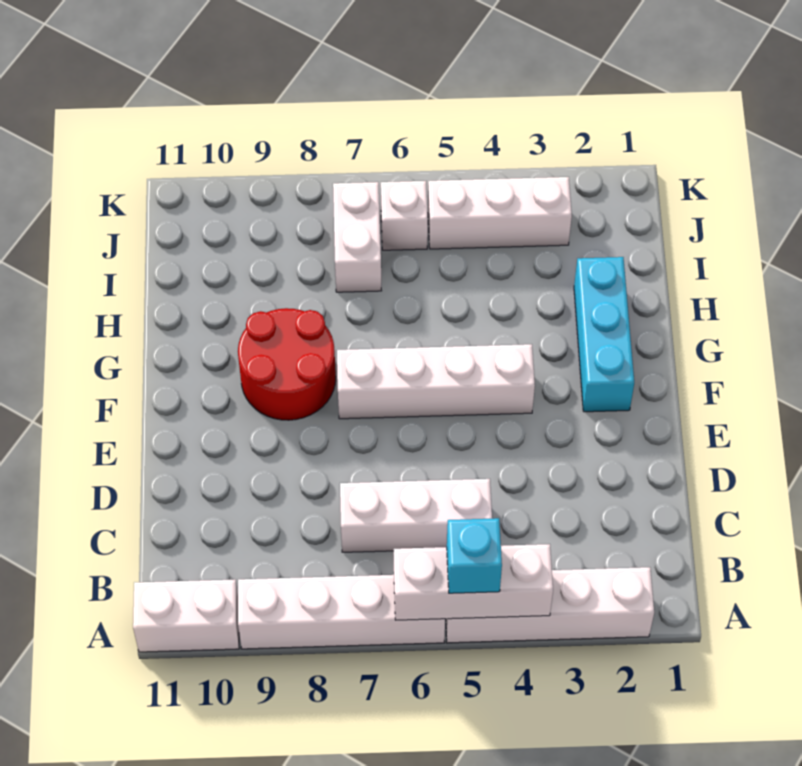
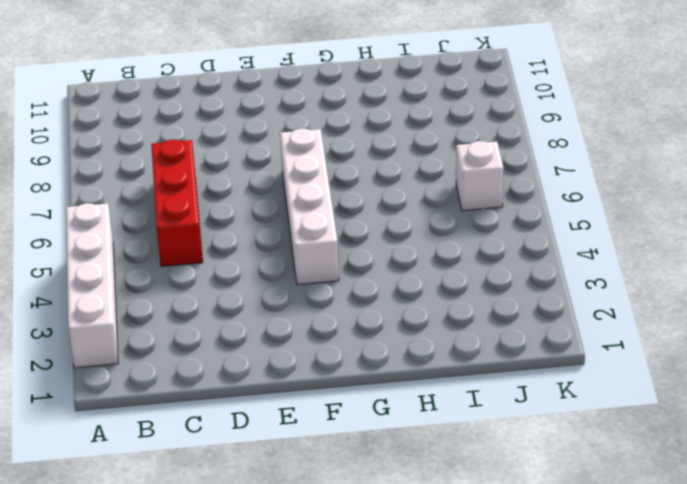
red brick C5:C7 level 1 -> white brick C5:C7 level 1
none -> white brick A6:A9 level 1
none -> white brick A10:A11 level 1
none -> cyan brick F2:H2 level 1

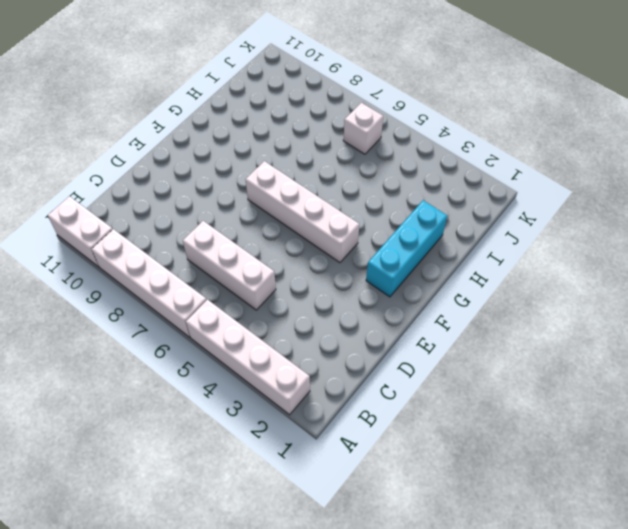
none -> red round brick F8:G9 level 1
none -> white brick I7:J7 level 1
none -> white brick J3:J5 level 1

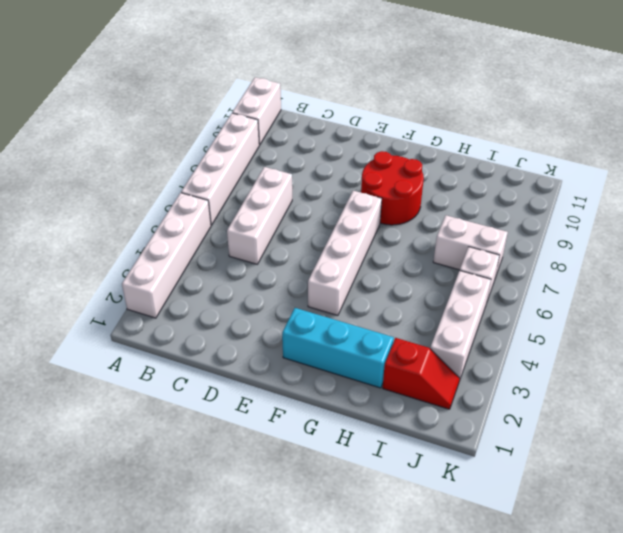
red slope I2:J2 level 1 top I -> none
none -> white brick A4:A6 level 2
none -> cyan brick A5 level 3

